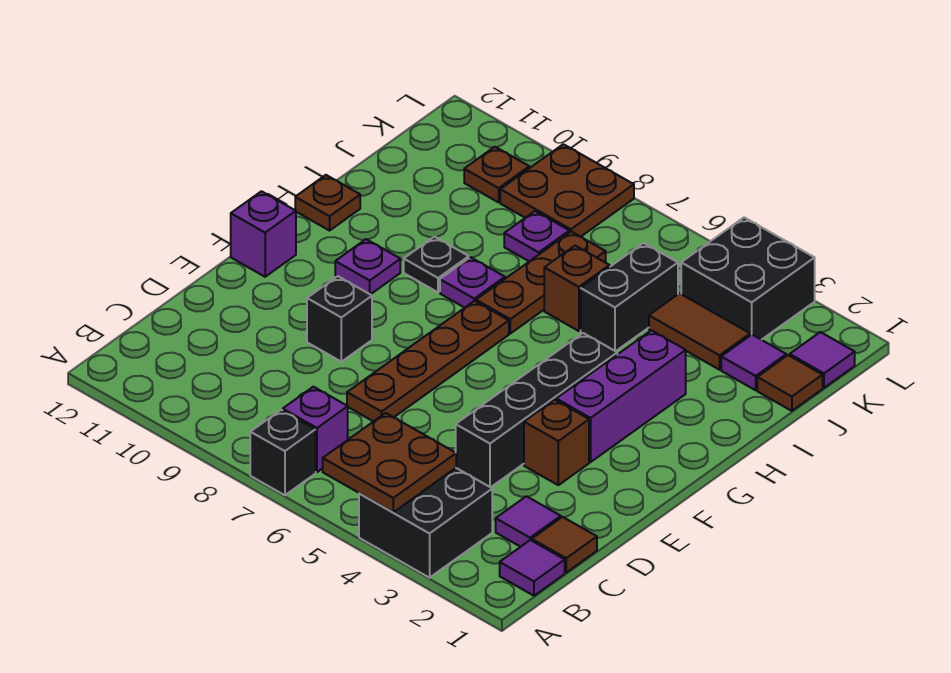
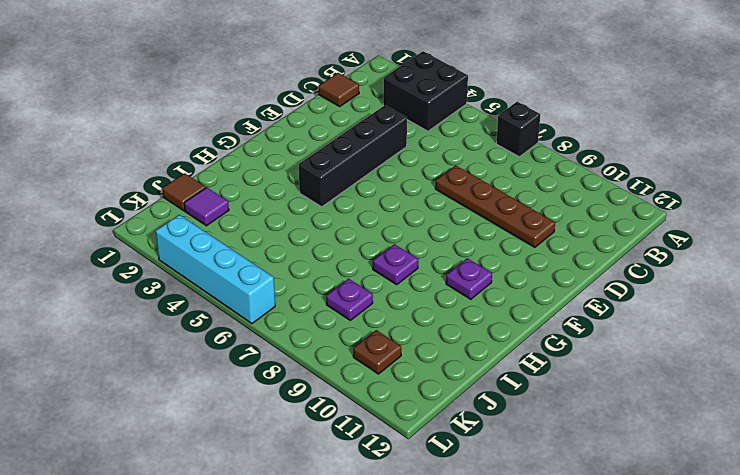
brown plate D7:D10 level 1 -> brown plate D7:G7 level 1
cyan brick L3:L6 level 1 -> black brick K3:L4 level 1
none -> purple tile B1 level 1
none -> purple brick B7 level 1
none -> purple tile C2 level 1

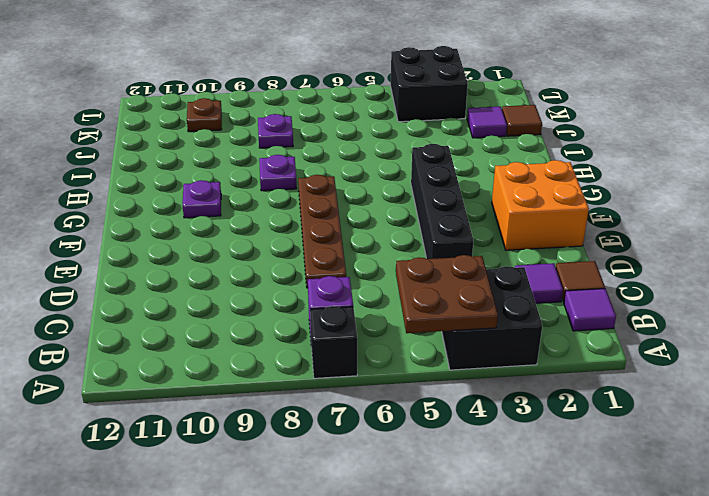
orange brick E1:F2 level 1 -> none
none -> brown brick E3 level 1
none -> black brick E9 level 1
none -> purple brick F3:H3 level 1

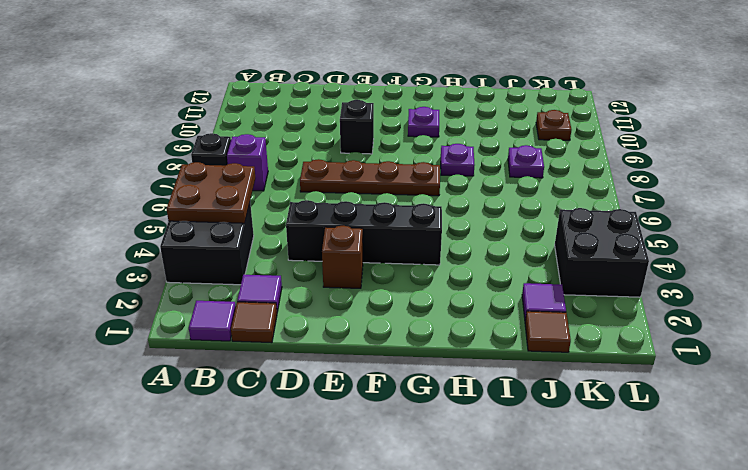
none -> purple brick F3:H3 level 1
none -> purple brick F12 level 1
none -> brown plate H7:J7 level 1

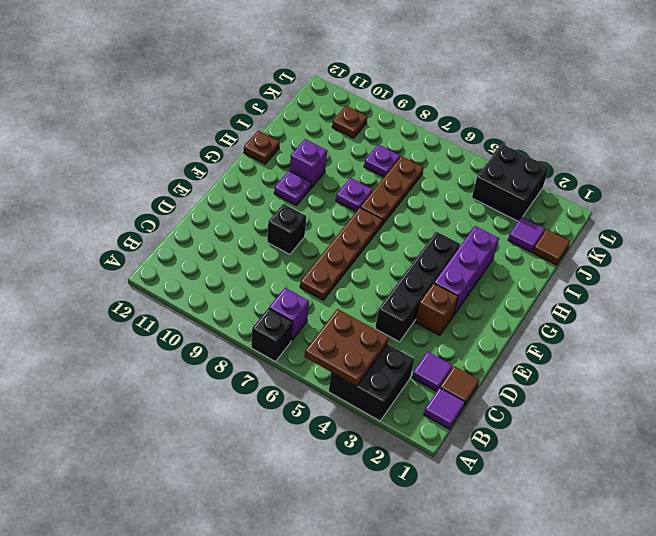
purple brick H10 level 1 -> purple brick F12 level 1
none -> black plate H9 level 1
none -> black brick I5:J5 level 1
none -> brown brick I6 level 1

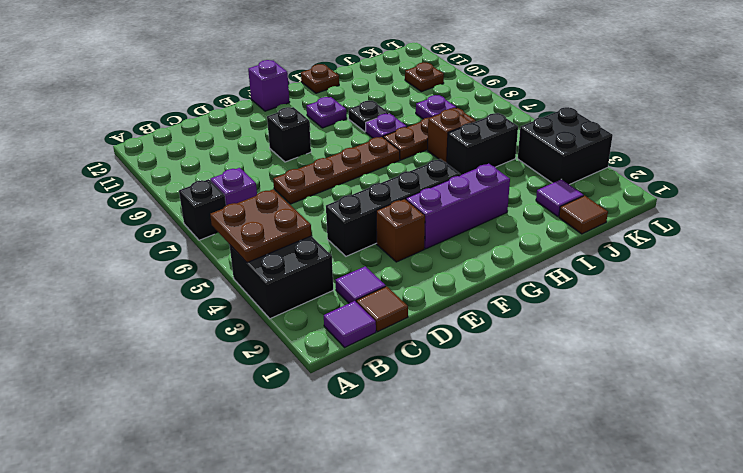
none -> brown tile J3:J4 level 1
none -> purple tile K1 level 1
none -> brown plate K8:L9 level 1

